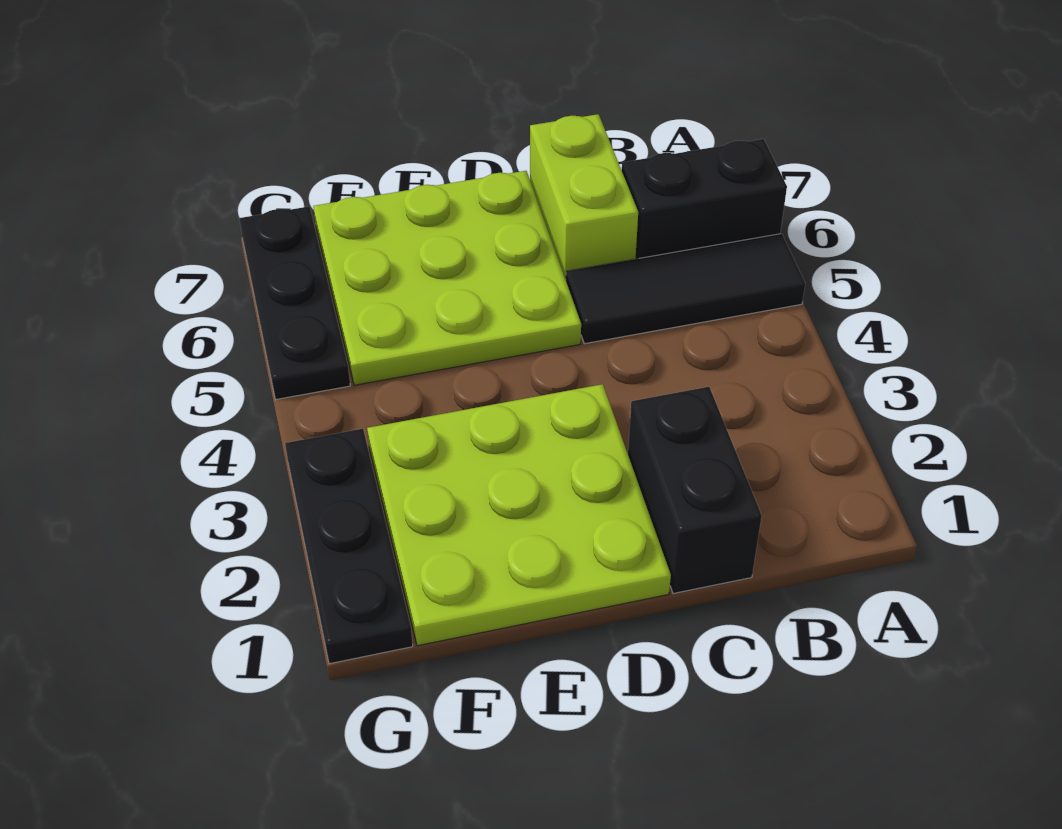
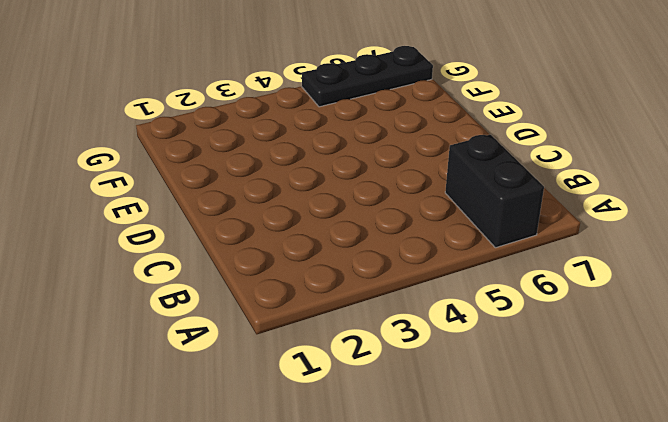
none -> black tile A5:C5 level 1
none -> black brick C1:C2 level 1

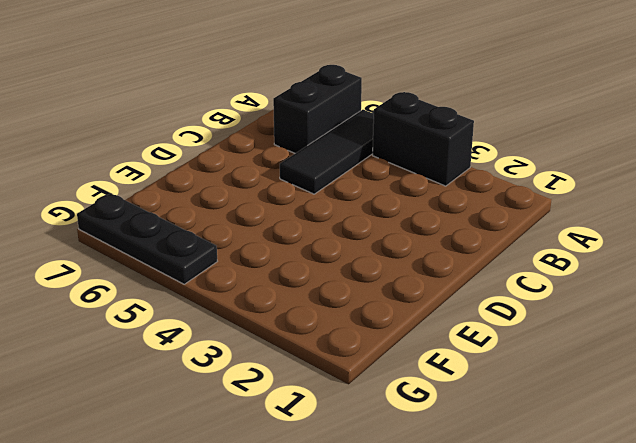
black brick A3:A4 level 1 -> black brick C1:C2 level 1
none -> lime brick C6:C7 level 1
none -> lime plate D1:F3 level 1

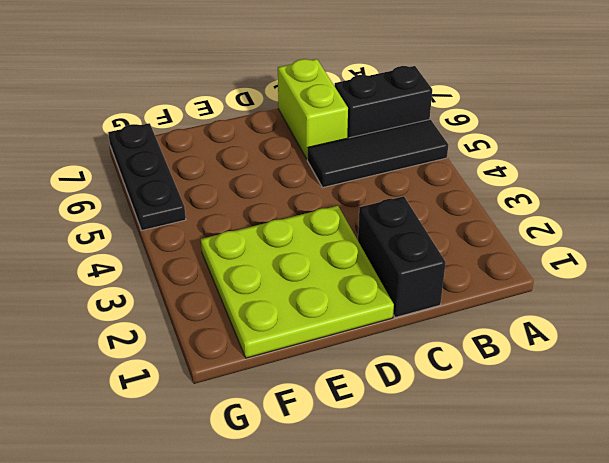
none -> lime plate D5:F7 level 1
none -> black plate G1:G3 level 1

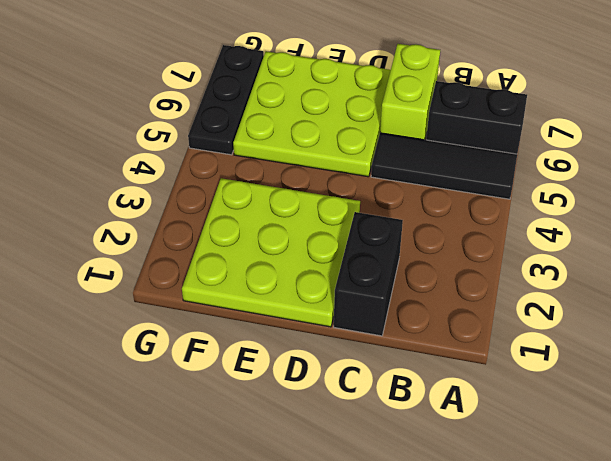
none -> black plate G1:G3 level 1

